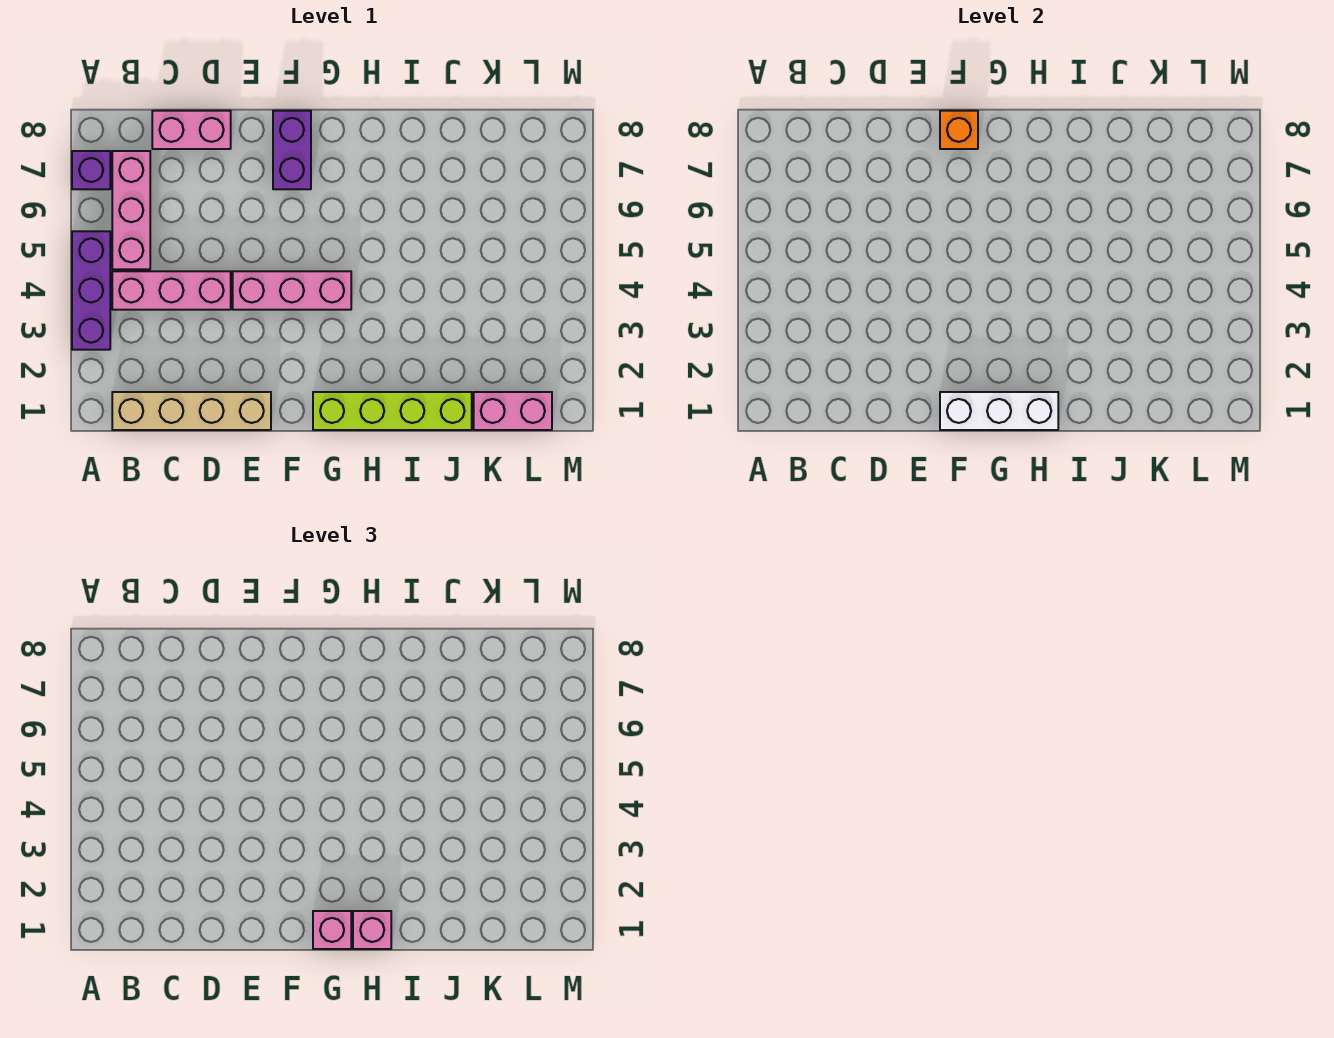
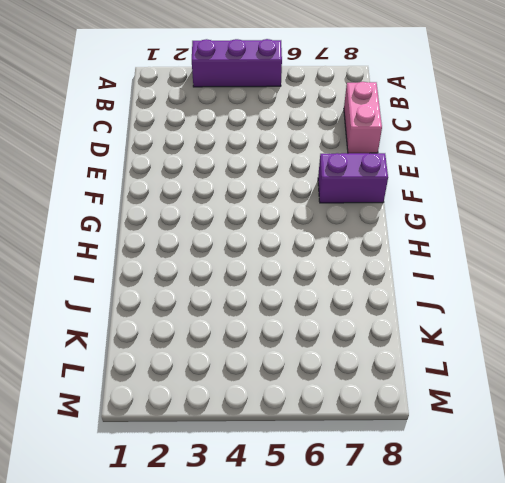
none -> purple brick A7 level 1
none -> tan brick B1:E1 level 1
none -> pink brick B4:D4 level 1

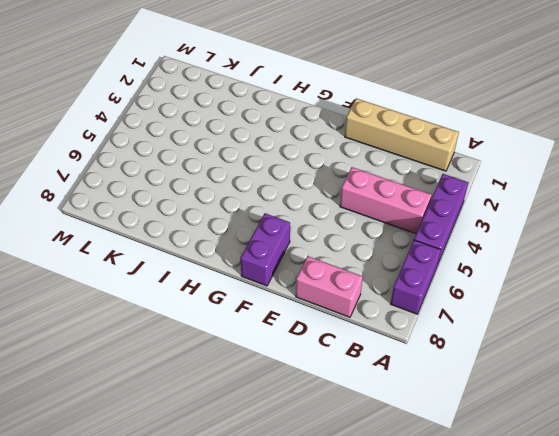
purple brick A6:A7 level 1 -> purple brick A7 level 1
none -> pink brick B5:B7 level 1
none -> pink brick E4:G4 level 1
none -> lime brick G1:J1 level 1

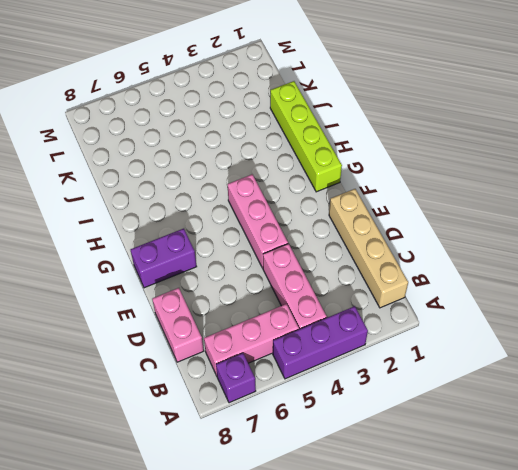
none -> pink brick K1:L1 level 1
none -> white brick F1:H1 level 2
none -> orange brick F8 level 2

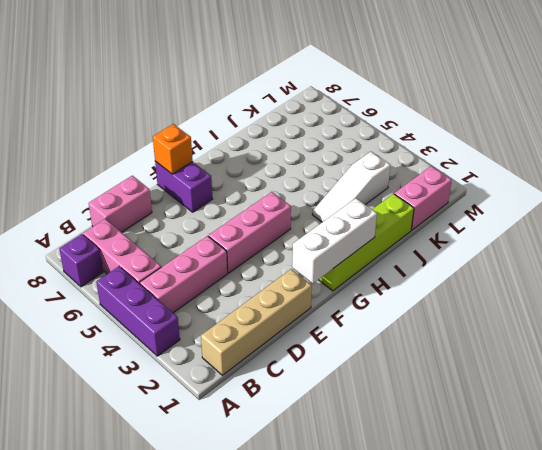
white slope I3:K3 level 1 top K -> none
none -> pink brick G1 level 3
none -> pink brick H1 level 3

